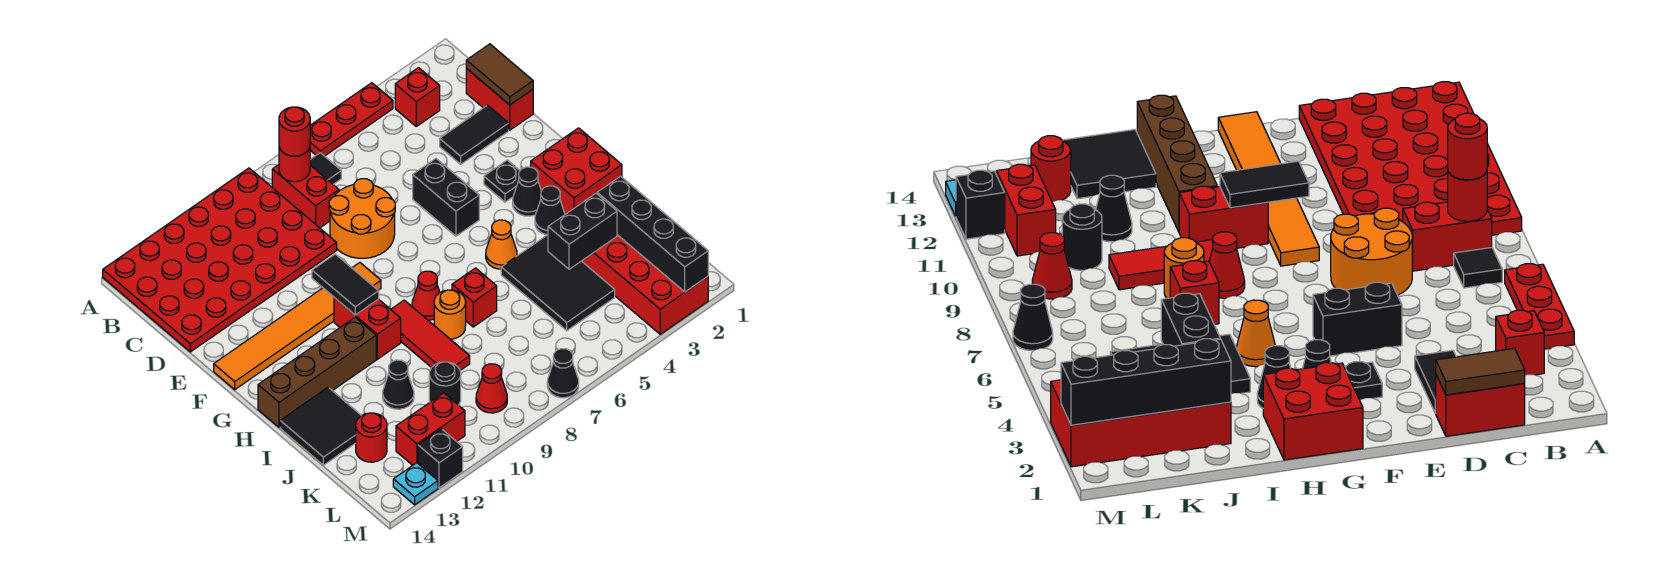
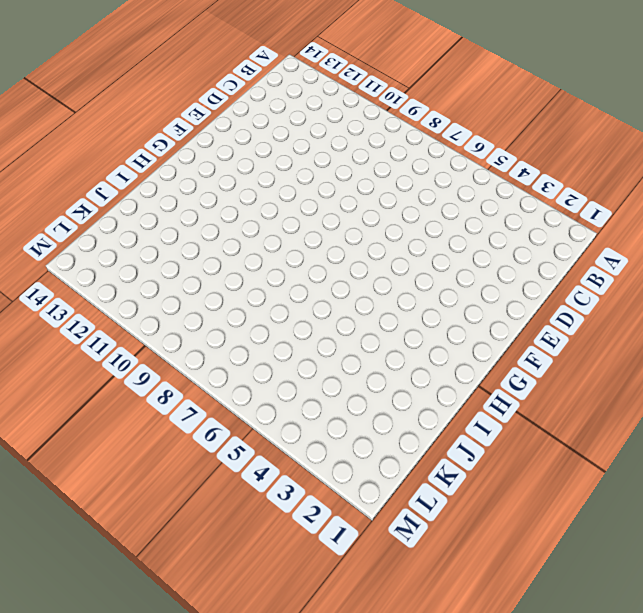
none -> red plate A4:A6 level 1
none -> red plate A9:D14 level 1
none -> red brick B3 level 1
none -> black tile B7 level 1

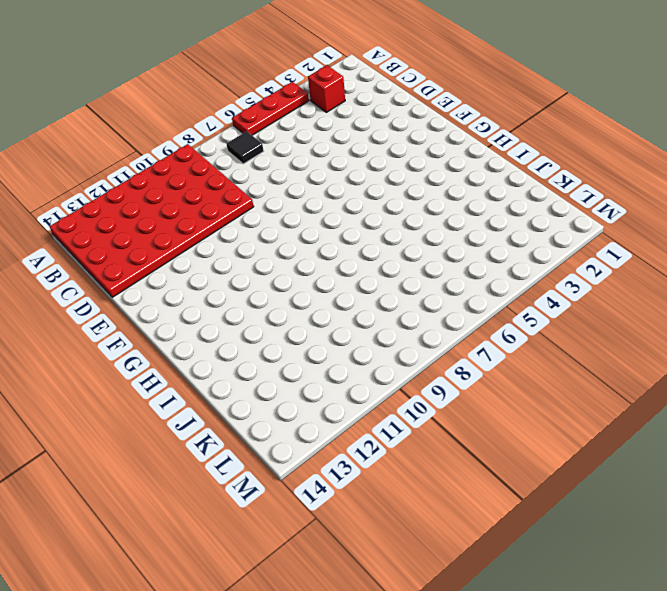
none -> red brick B8:C8 level 1
none -> red brick C1:D1 level 1
none -> black tile D2:D3 level 1
none -> orange round brick D7:E8 level 1

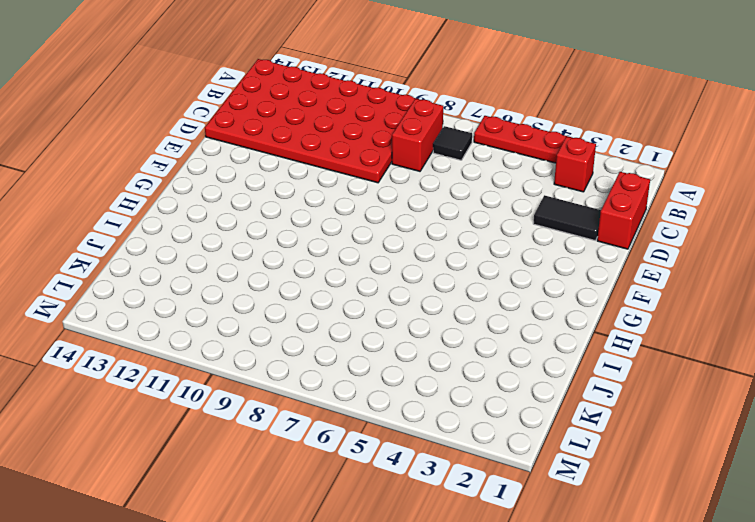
none -> orange round brick D7:E8 level 1
none -> black brick E5:F5 level 1
none -> black plate F3 level 1
none -> orange tile F9:F14 level 1

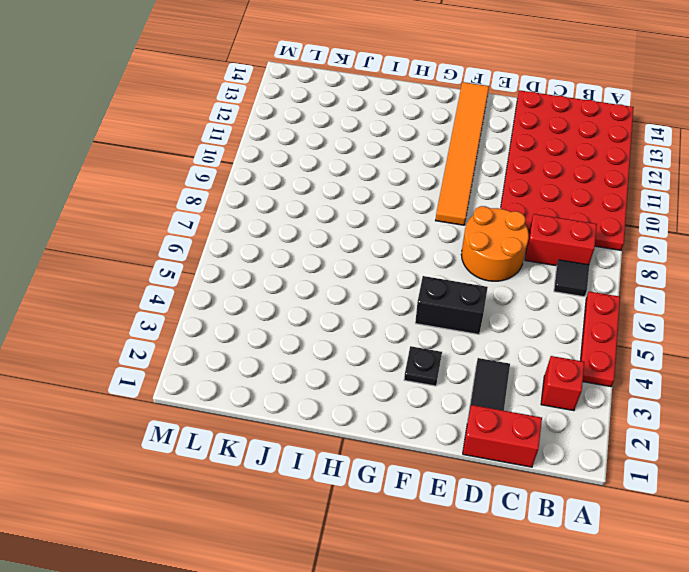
none -> red brick G1:H2 level 1
none -> black cone G3 level 1
none -> red brick G10:H10 level 1
none -> black cone H3 level 1

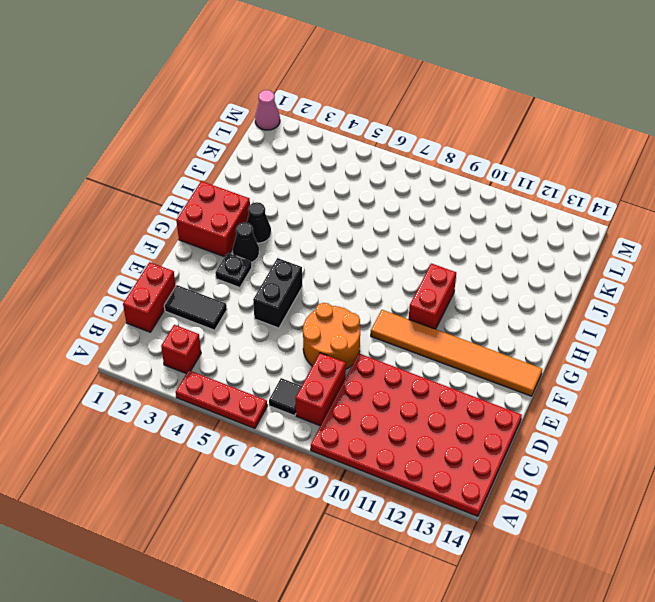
pink cone M1 level 1 -> none
none -> orange cone H5 level 1
none -> red cone H8 level 1
none -> red tile H9:J9 level 1
none -> brown brick H11:H14 level 1

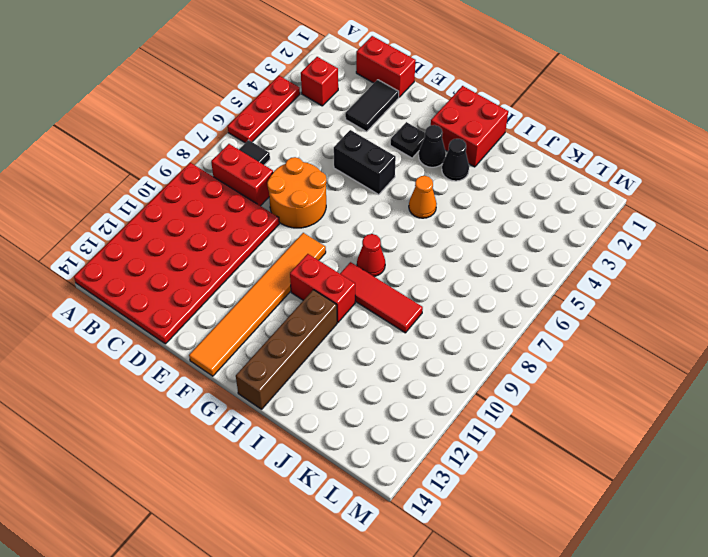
none -> black tile I4:K5 level 1
none -> red brick I7 level 1
none -> orange round brick I8 level 1
none -> black tile I13:J14 level 1

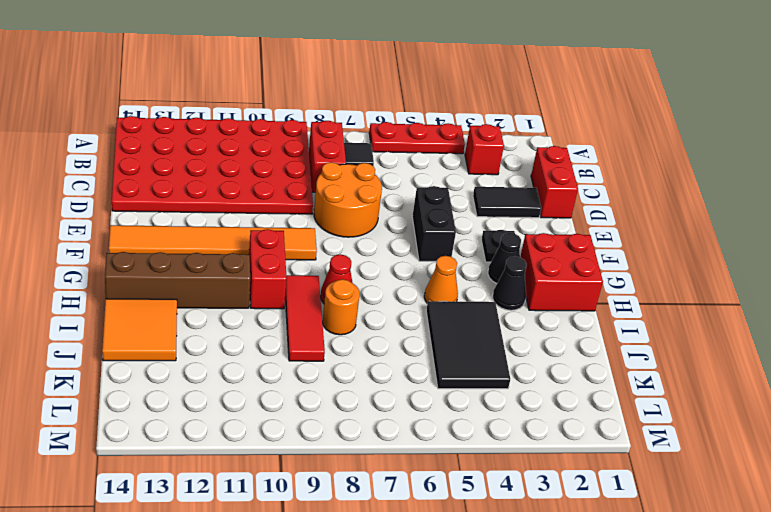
orange tile I13:J14 level 1 -> black tile I13:J14 level 1
none -> red brick I7 level 1
none -> red brick J2:M3 level 1
none -> black cone J11 level 1
none -> black round brick K10 level 1

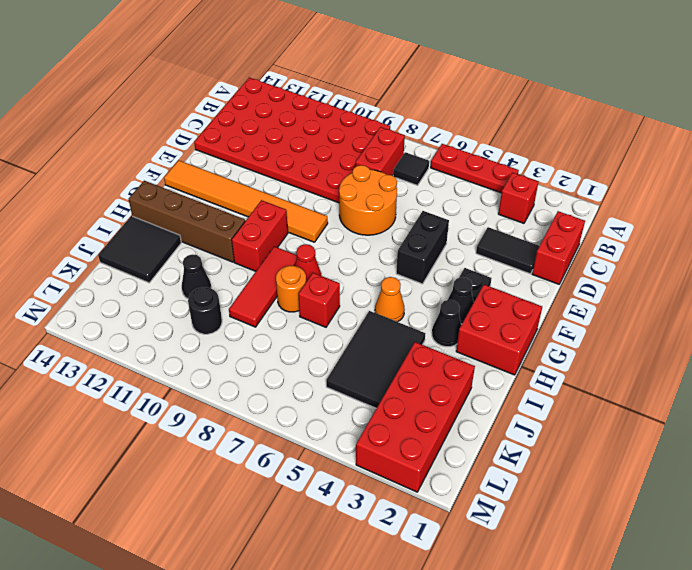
none -> red round brick K13 level 1
none -> red cone L9 level 1
none -> red brick L11:L12 level 1
none -> black cone M7 level 1

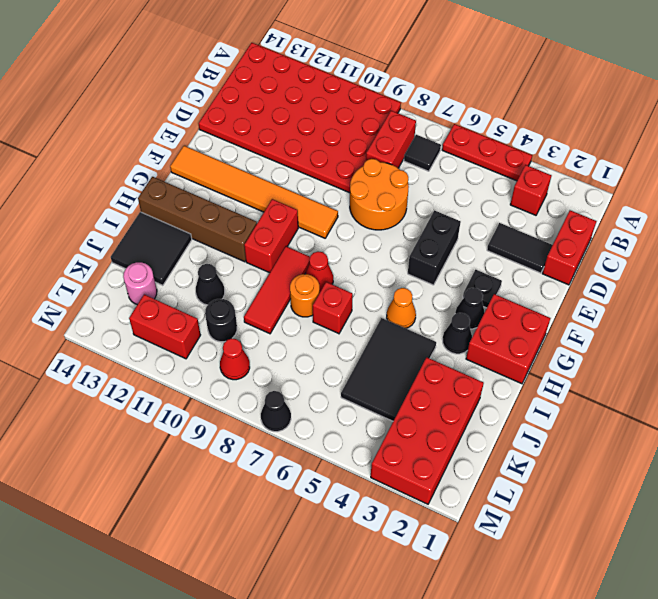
pink round brick K13 level 1 -> red round brick K13 level 1
none -> black brick M12 level 1
none -> cyan plate M13 level 1
none -> red round brick B8 level 2
none -> brown tile C1:D1 level 2

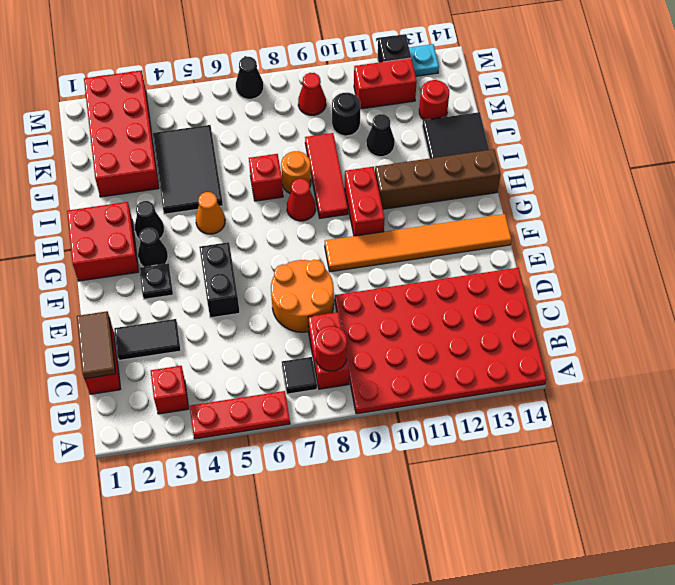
none -> black tile F10:G10 level 2
none -> black brick J2:M2 level 2
none -> black brick J3:J4 level 2
none -> red round brick B8 level 3

